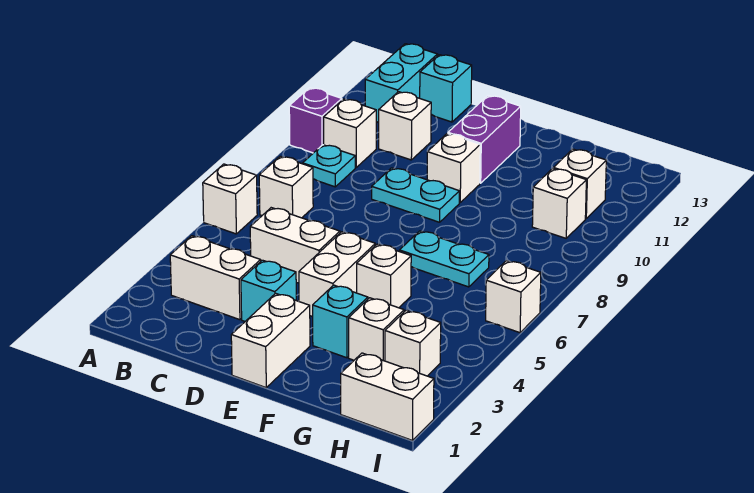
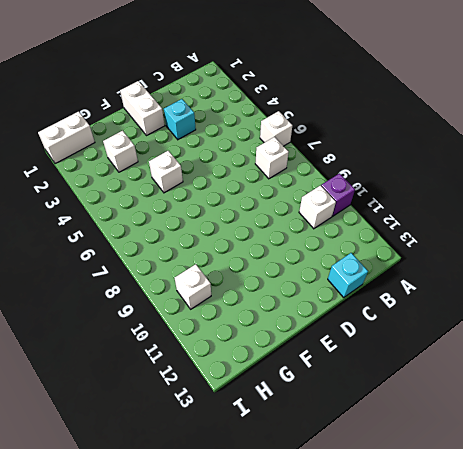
none -> white brick B3:C3 level 1
none -> cyan plate B9 level 1
none -> cyan brick B12:B13 level 1

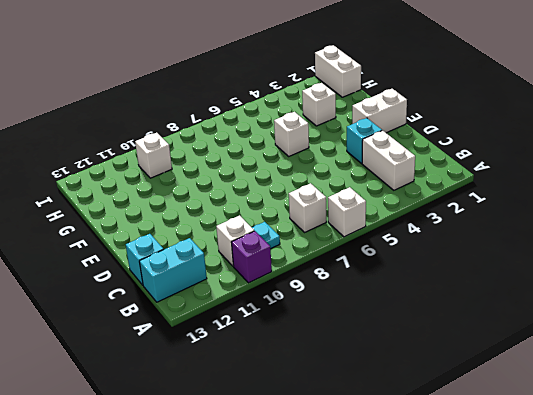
none -> white brick C5:D5 level 1
none -> white brick C11 level 1
none -> cyan plate D9:E9 level 1

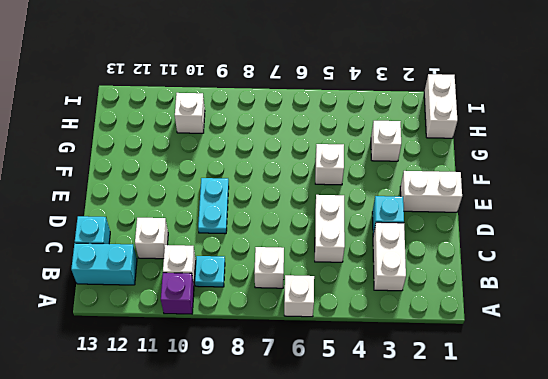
none -> white brick E4:E5 level 1
none -> white brick E10 level 1
none -> purple brick E11:E12 level 1

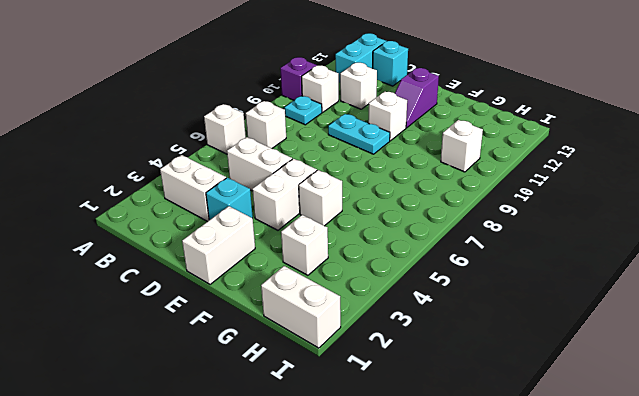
purple slope E11:E12 level 1 top 12 -> purple brick E11:E12 level 1
none -> cyan brick F3 level 1
none -> cyan plate F7:G7 level 1
none -> white brick H3 level 1

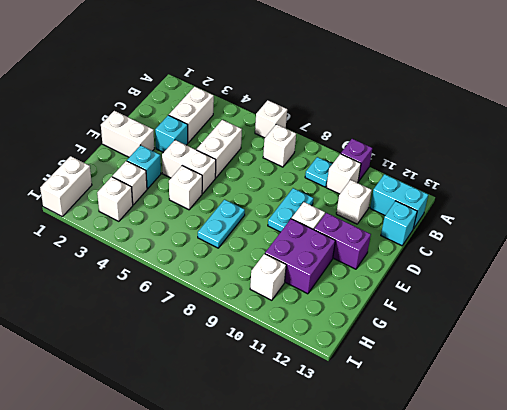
purple brick F10:G11 level 1 -> none
none -> white brick H11 level 1
none -> white brick I6 level 1

